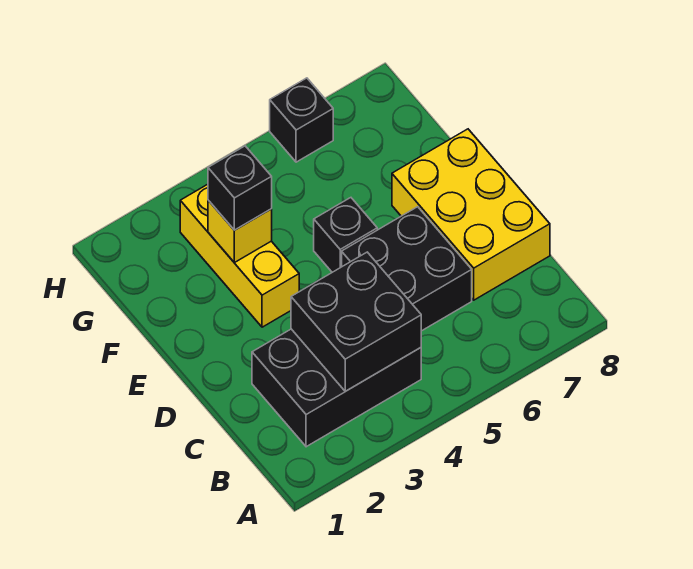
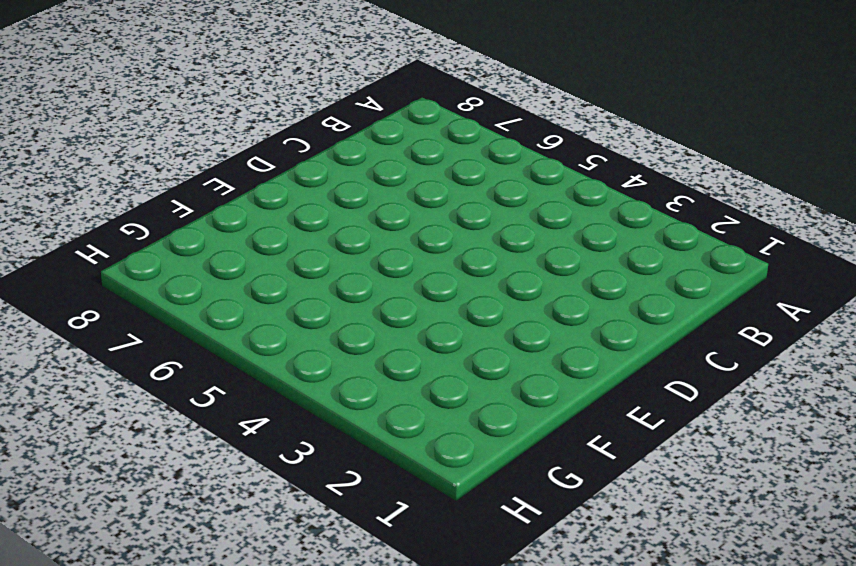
none -> black brick B2:C4 level 1
none -> black brick C5:D6 level 1

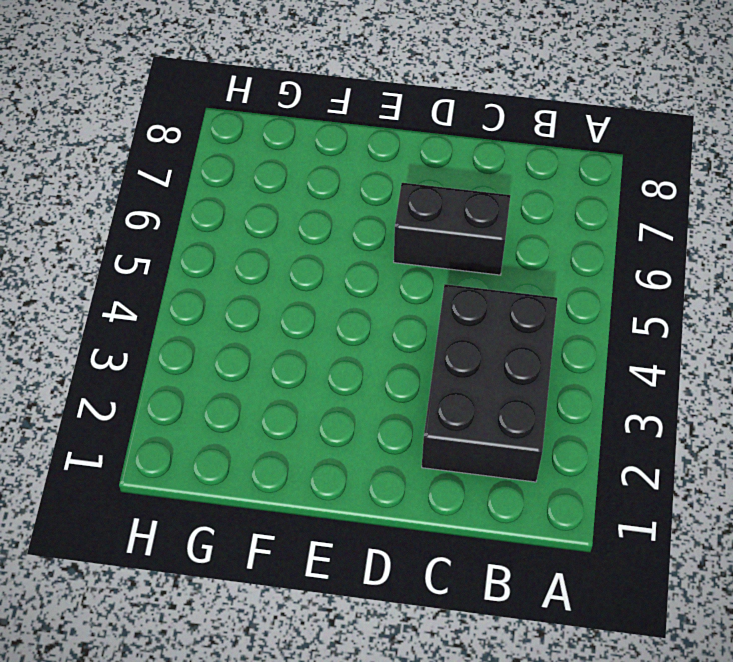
black brick C6:D6 level 1 -> black brick C5:D6 level 1
none -> yellow brick C7:E8 level 1
none -> yellow brick E3:G3 level 1

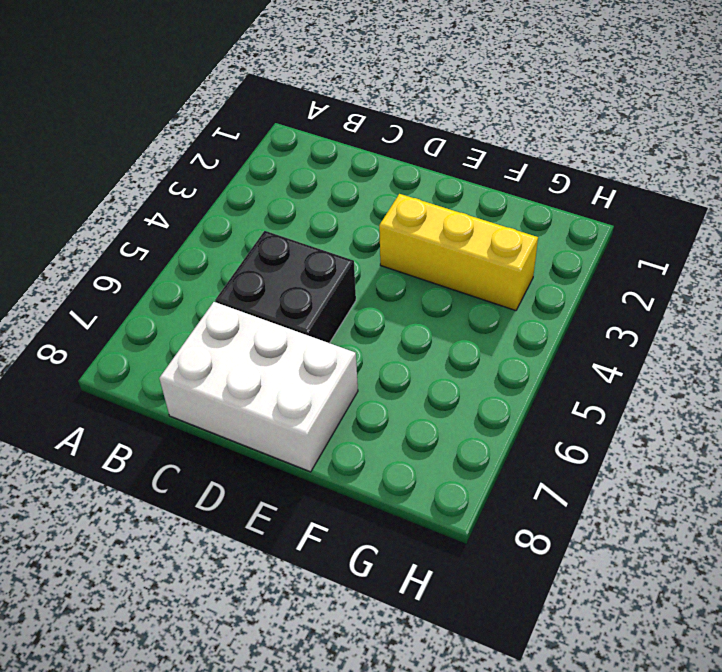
white brick C7:E8 level 1 -> yellow brick C7:E8 level 1
none -> black brick B2:C4 level 1
none -> black brick E5 level 1

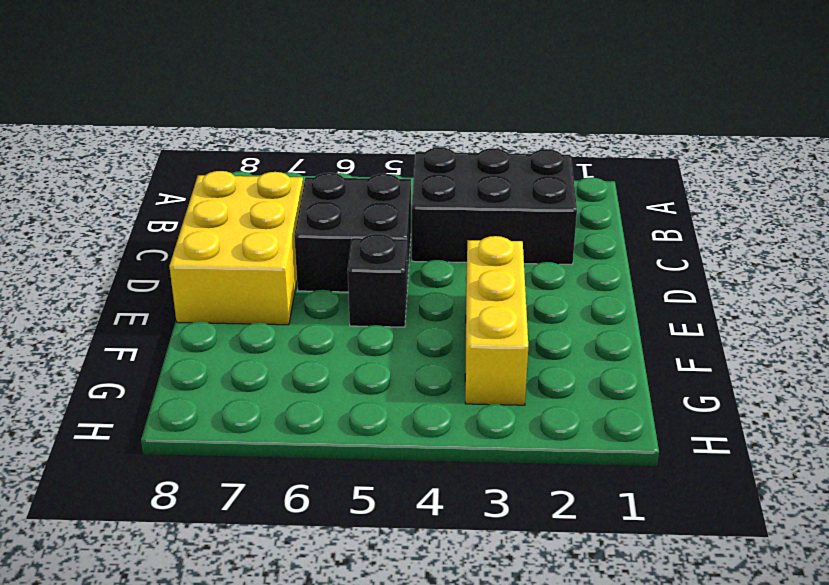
none -> black brick H6 level 1
none -> black brick B3:C4 level 2

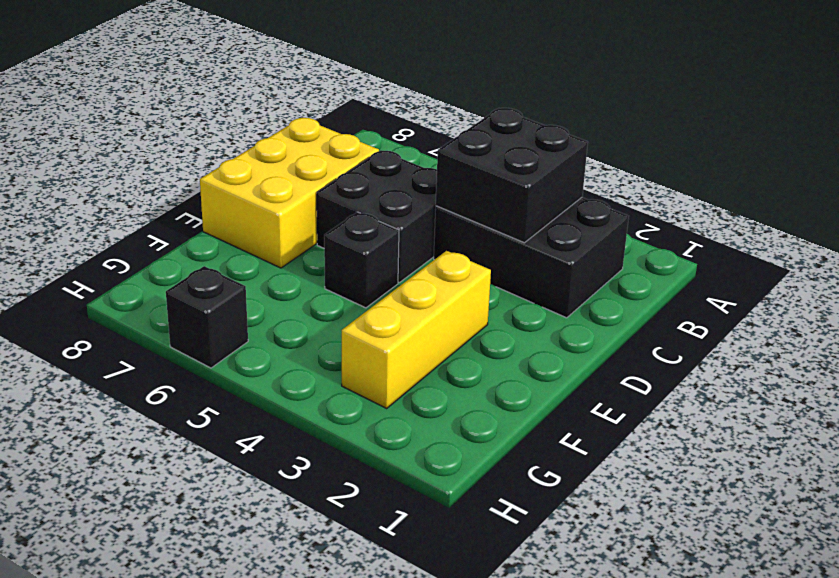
none -> yellow brick F3 level 2
none -> black brick F3 level 3

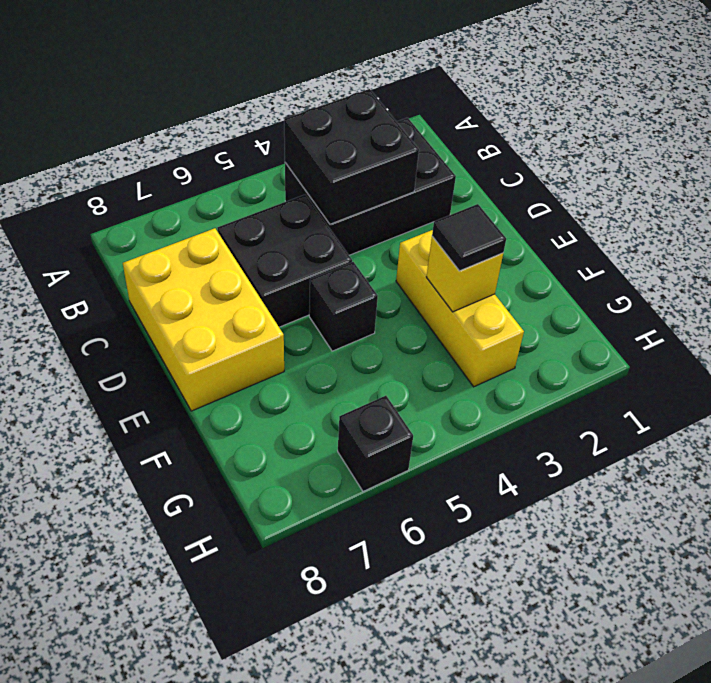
black tile F3 level 3 -> black brick F3 level 3

